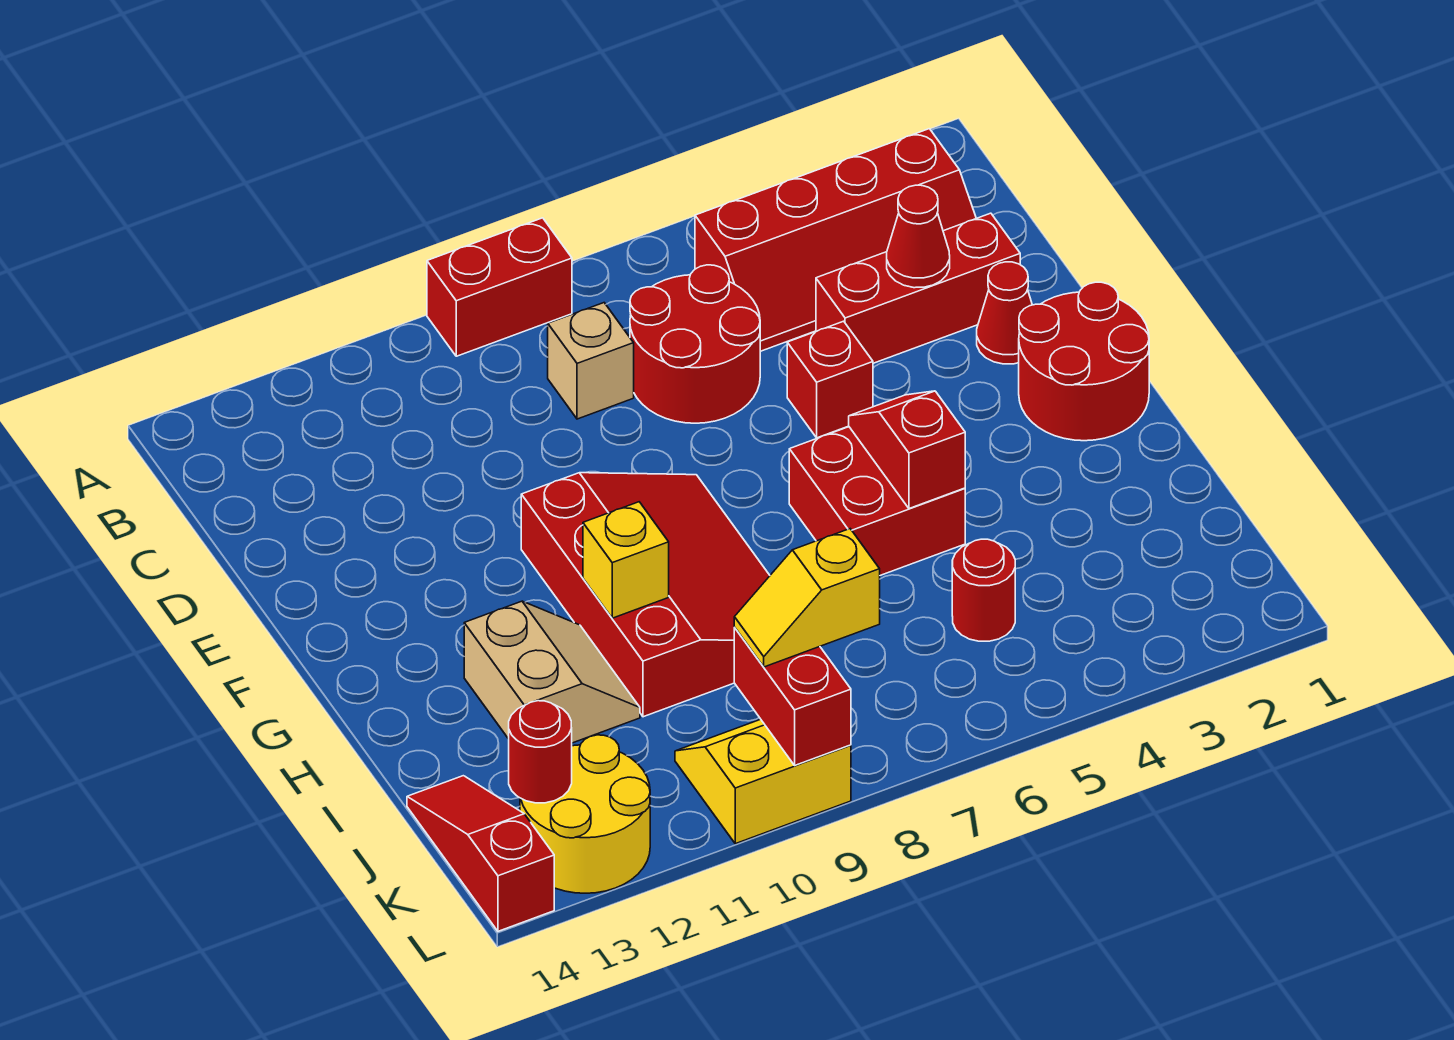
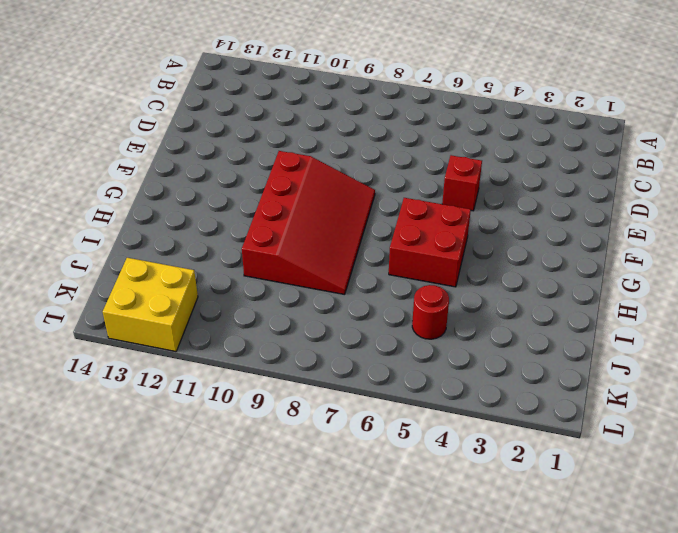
yellow brick K12:L13 level 1 -> yellow round brick K12:L13 level 1
none -> red brick A8:A9 level 1
none -> red slope B2:C5 level 1 top B
none -> red round brick C6:D7 level 1

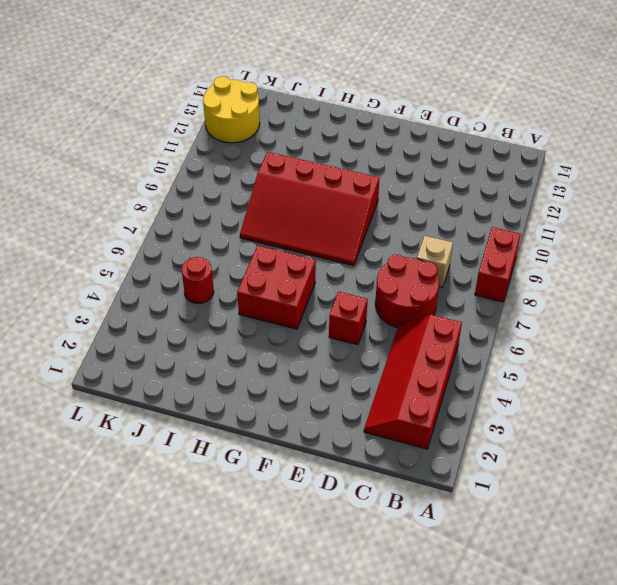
none -> red brick D2:D4 level 1
none -> red cone E2 level 1
none -> red round brick F1:G2 level 1

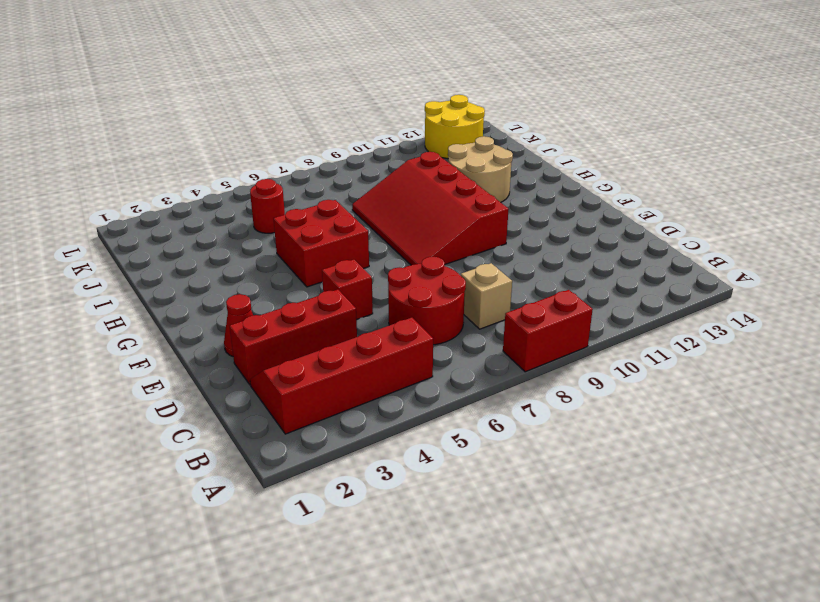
tan round brick H11:I12 level 1 -> tan slope H11:I12 level 1 top 12
none -> red round brick F1:G2 level 1
none -> red slope J14:L14 level 1 top L
none -> yellow slope K9:L10 level 1 top L

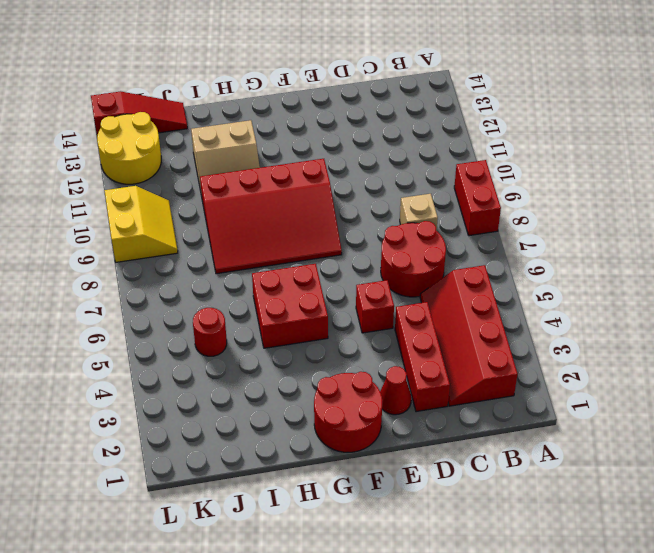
none -> red cone D3 level 2
none -> red slope G5:H5 level 2 top H
none -> yellow brick H10 level 2

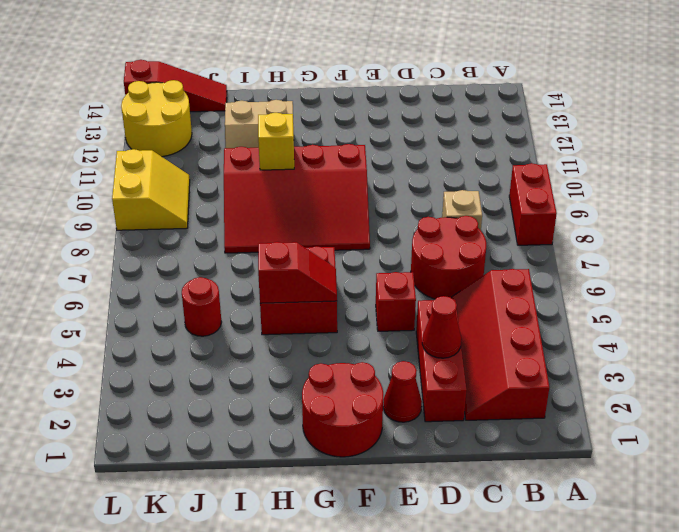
none -> red brick K9:L9 level 2
none -> red round brick K13 level 2
none -> yellow slope K8:K9 level 3 top 8

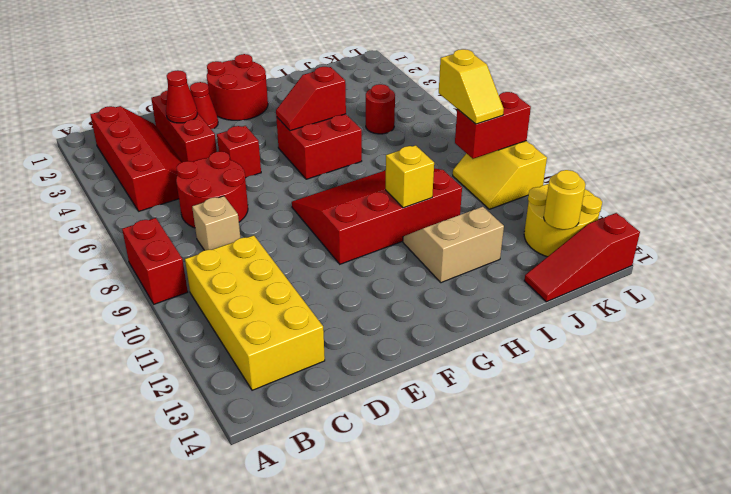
yellow brick B10:C13 level 1 -> none
yellow round brick K13 level 2 -> red round brick K13 level 2

